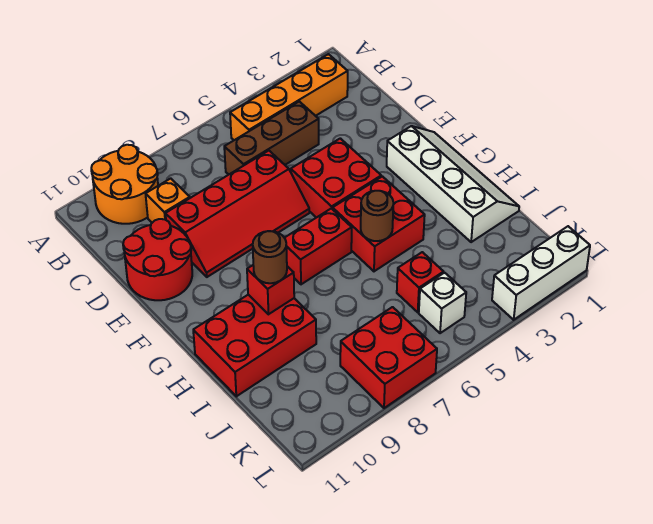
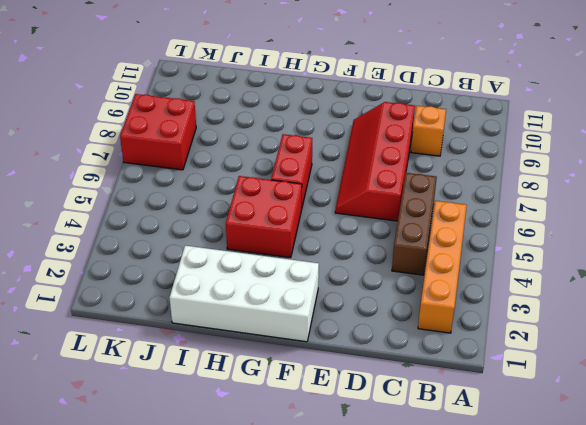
white brick F1:I2 level 1 -> white slope F1:I2 level 1 top 2
none -> orange round brick A9:B10 level 1
none -> red round brick D10:E11 level 1
none -> red brick E4:F5 level 1

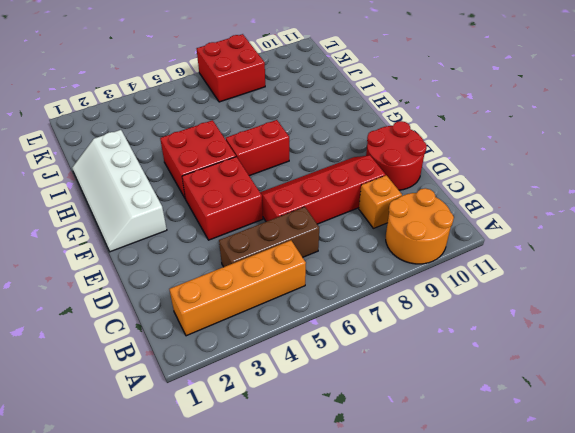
none -> red brick H9:I11 level 1
none -> red brick J5 level 1
none -> white brick K5 level 1

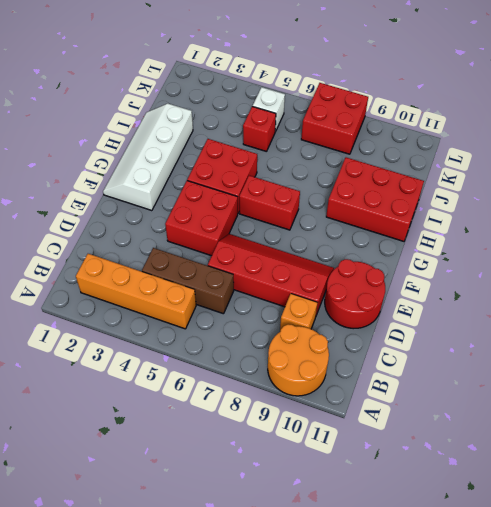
none -> white brick L1:L3 level 1
none -> brown round brick H5 level 2
none -> red brick H9 level 2

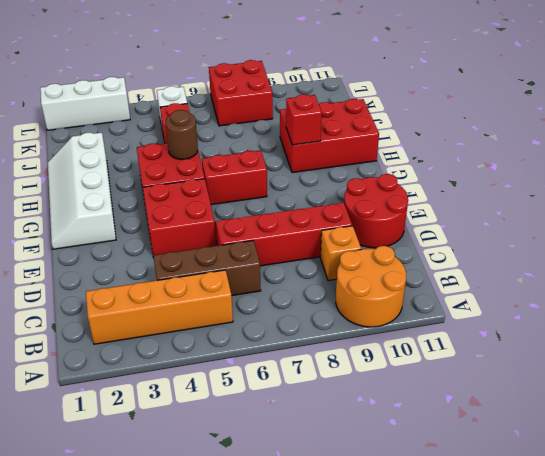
none -> brown round brick H9 level 3

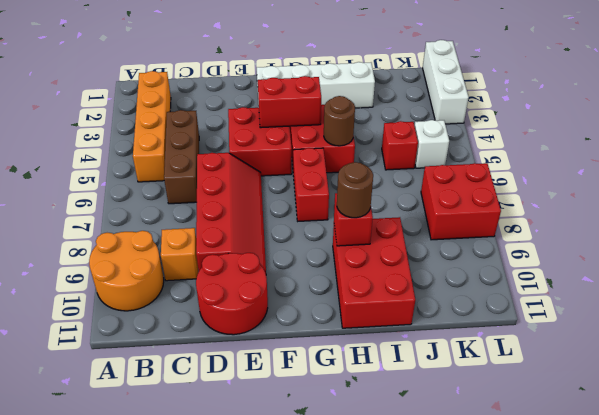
red brick F4:G4 level 2 -> none

